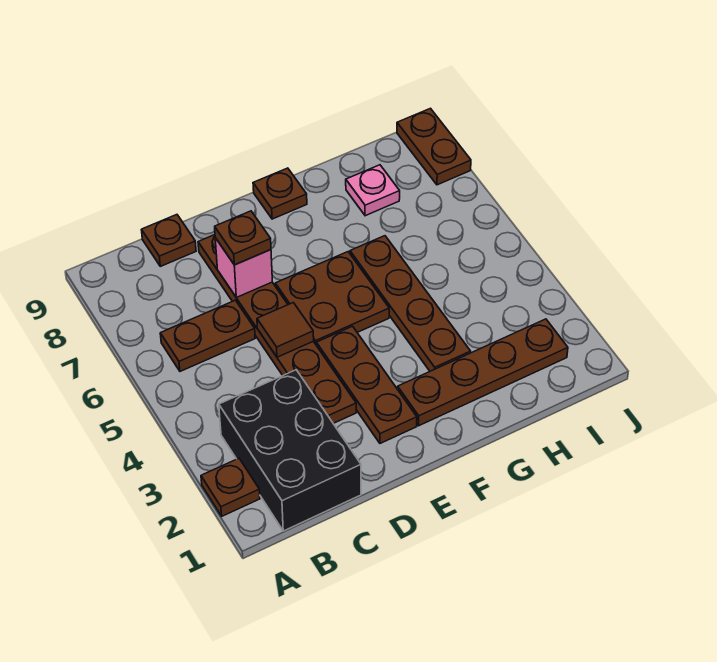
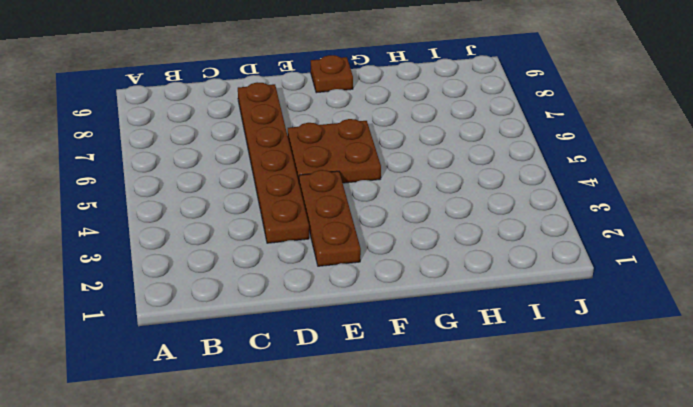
none -> brown plate A2 level 1
none -> black brick B1:C3 level 1
none -> brown plate B6:C6 level 1

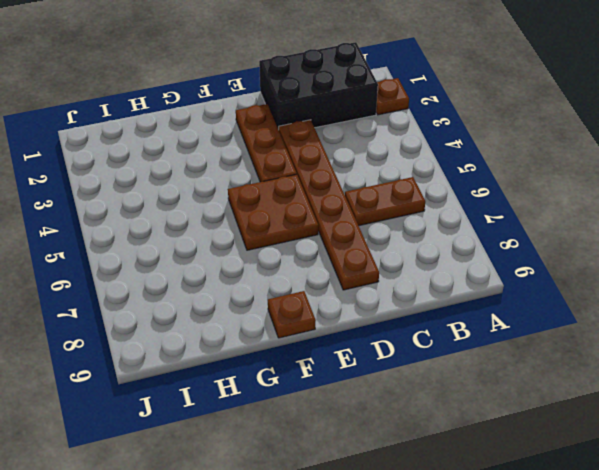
black brick B1:D2 level 1 -> black brick B1:C3 level 1
none -> brown plate C9 level 1
none -> brown plate F2:I2 level 1
none -> brown plate G3:G6 level 1

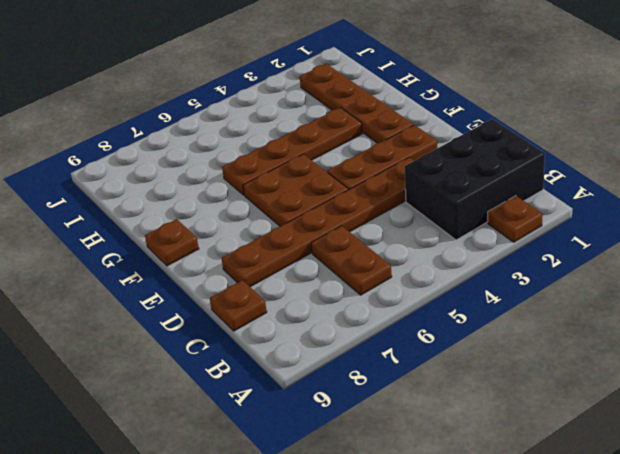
none -> pink plate H8 level 1
none -> brown plate J8:J9 level 1
none -> brown tile D5 level 2

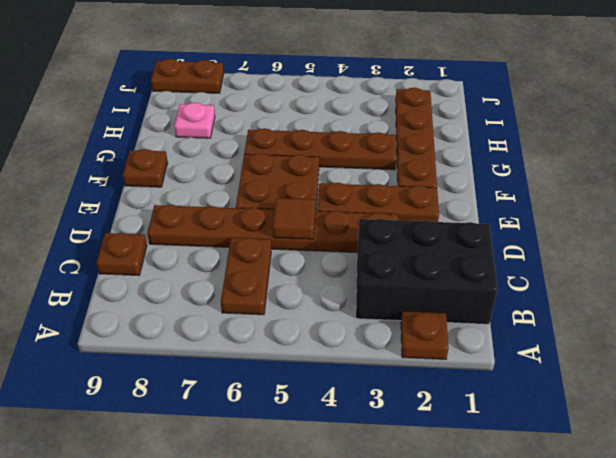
none -> pink brick D7 level 2
none -> brown plate D7 level 3

